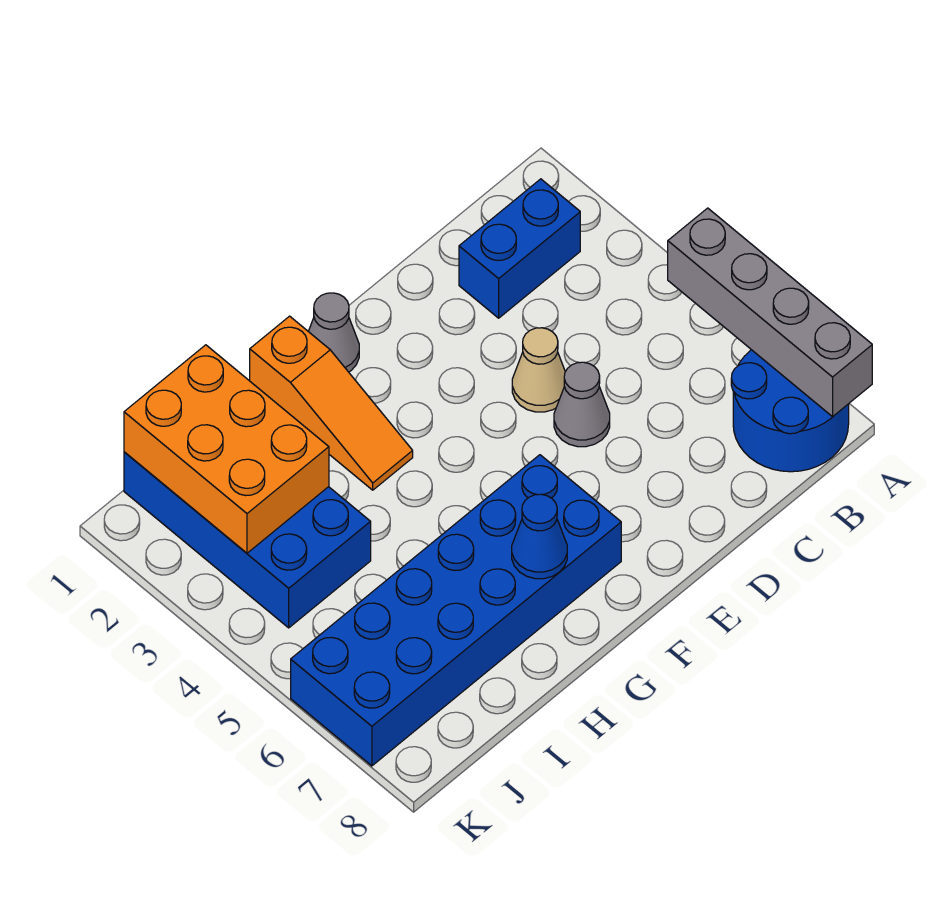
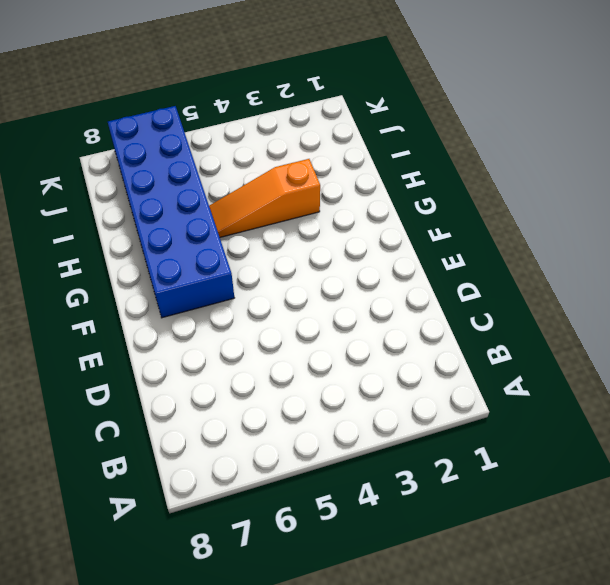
orange slope H3:H5 level 1 top 3 -> orange slope G1:G3 level 1 top 1
none -> blue round brick A7:B8 level 1
none -> blue brick B2:C2 level 1

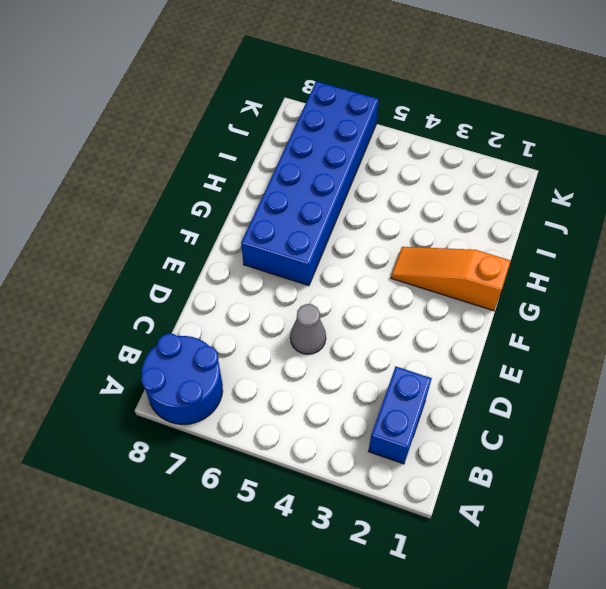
none -> tan cone D4 level 1
none -> grey cone F1 level 1

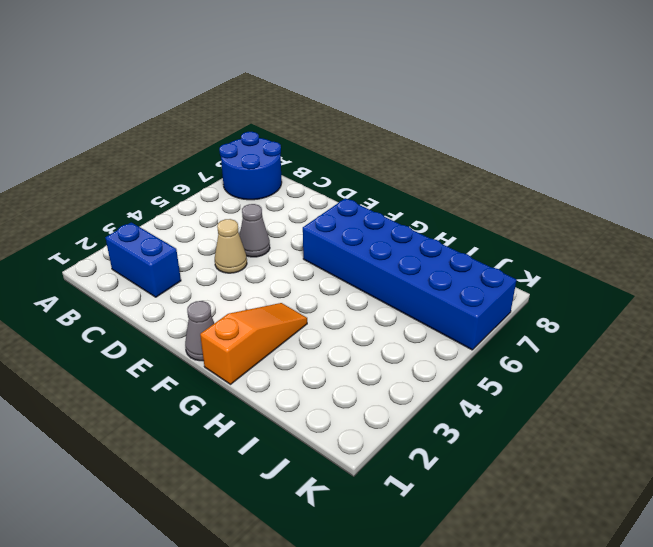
none -> blue brick I1:J4 level 1
none -> grey brick A5:A8 level 2

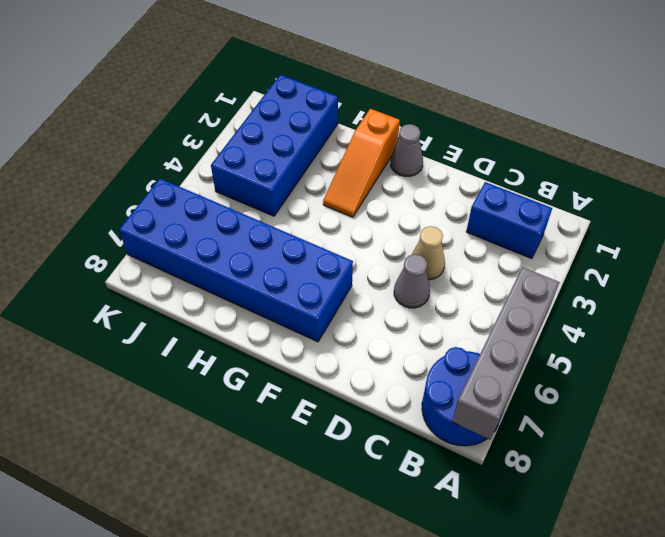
none -> blue cone G7 level 2
none -> orange brick I1:J3 level 2

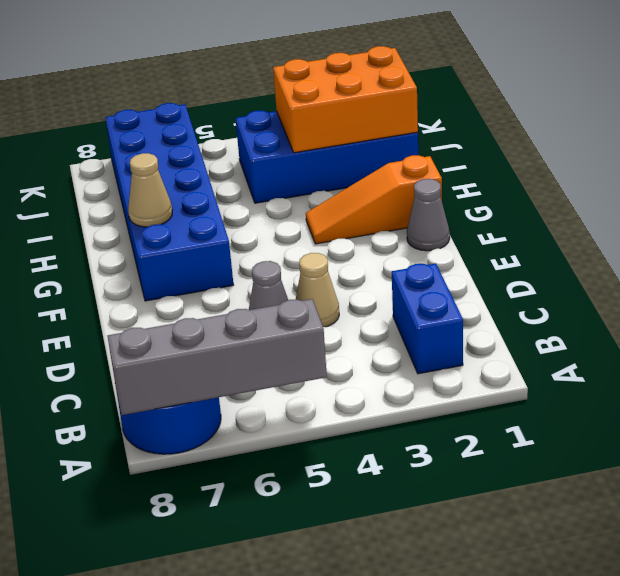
tan cone G7 level 2 -> blue cone G7 level 2

